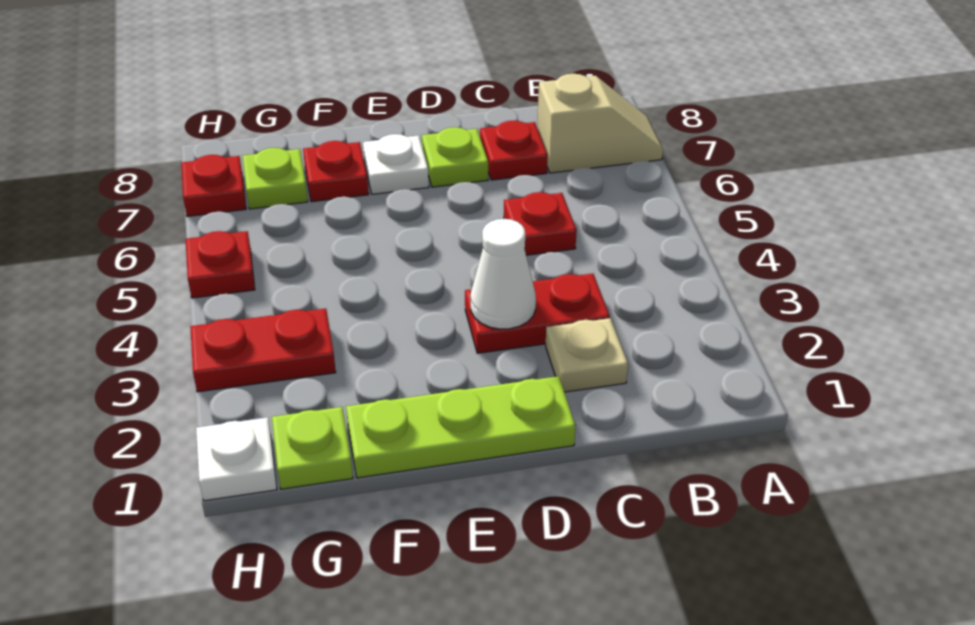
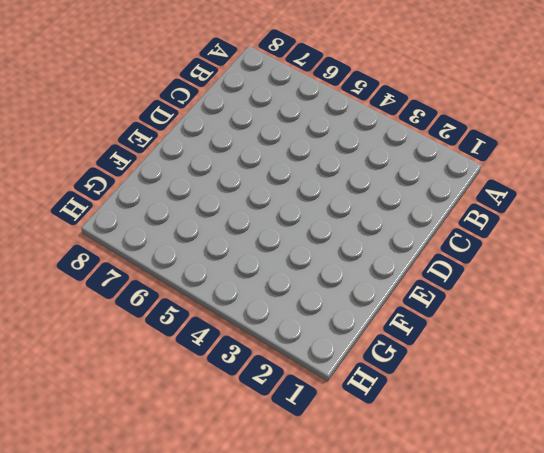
none -> tan slope A7:B7 level 1 top B
none -> tan plate C2 level 1
none -> red plate C3:D3 level 1

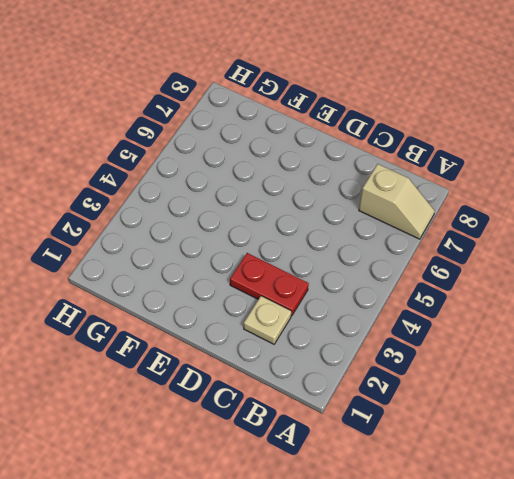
none -> red plate C5 level 1
none -> red plate C7 level 1
none -> lime plate D1:F1 level 1

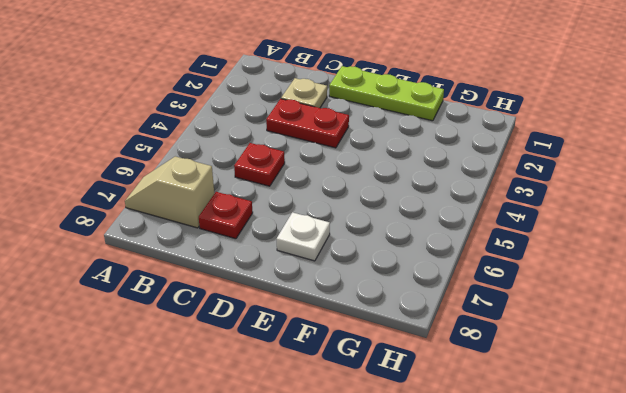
none -> lime plate D7 level 1
none -> red plate F7 level 1
none -> lime plate G1 level 1

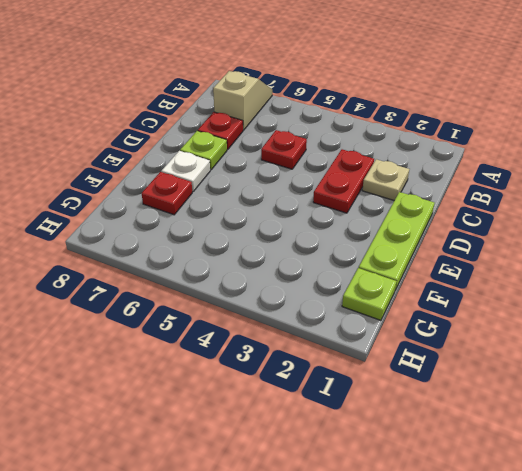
none -> red plate G3:H3 level 1
none -> lime plate G7 level 1
none -> white plate H1 level 1

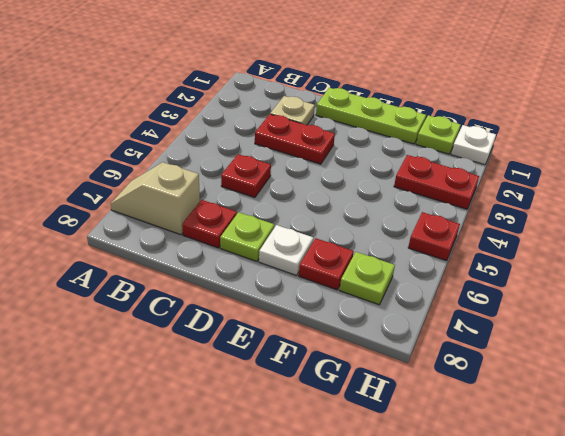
none -> red plate H7 level 1
none -> white cone D3 level 2

